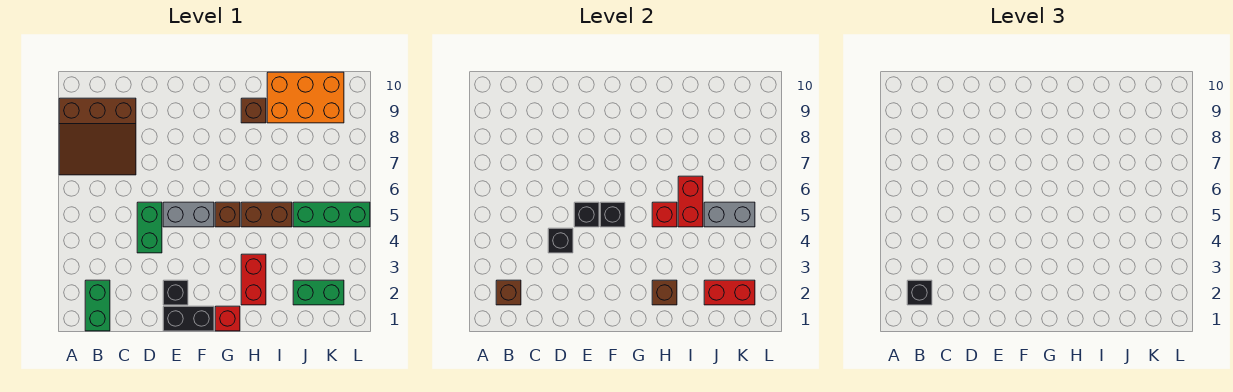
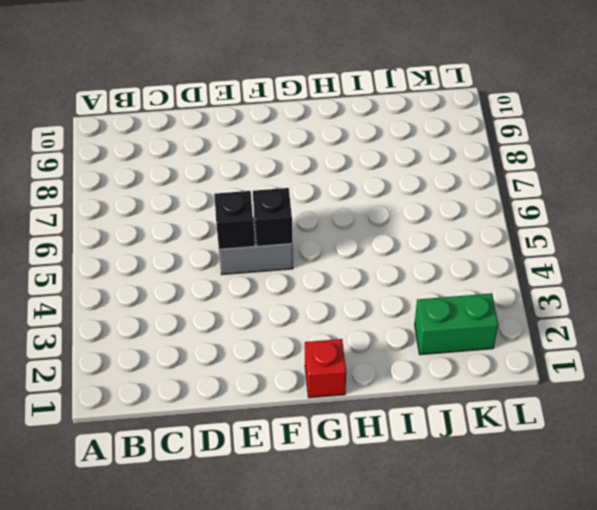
none -> brown slope A7:C9 level 1 top 9
none -> green brick B1:B2 level 1
none -> green brick D4:D5 level 1

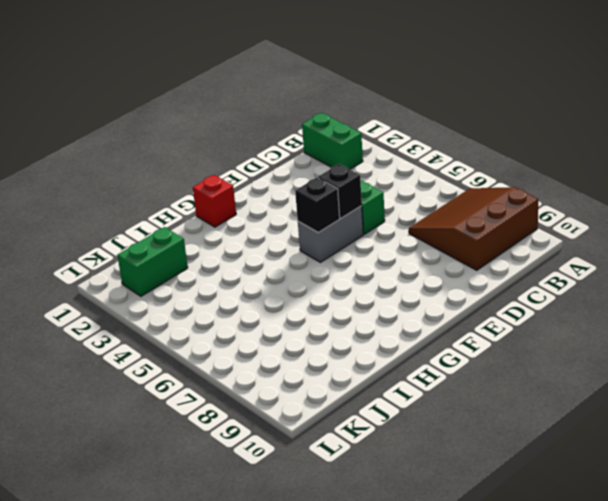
none -> black brick E1:F1 level 1
none -> black brick E2 level 1
none -> brown brick G5 level 1

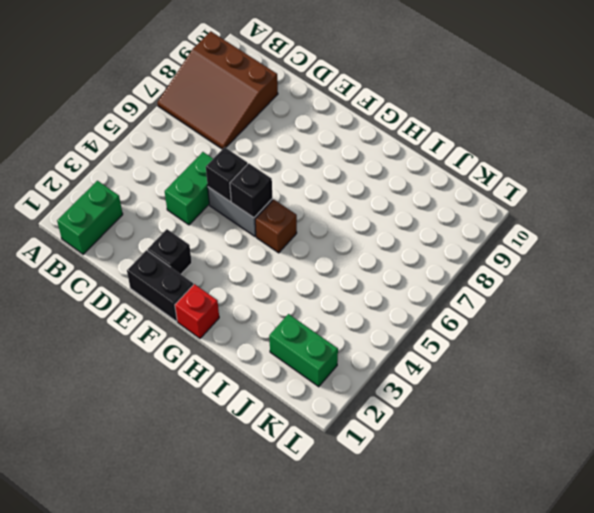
none -> red brick H2:H3 level 1
none -> brown brick H5:I5 level 1
none -> brown brick H9 level 1

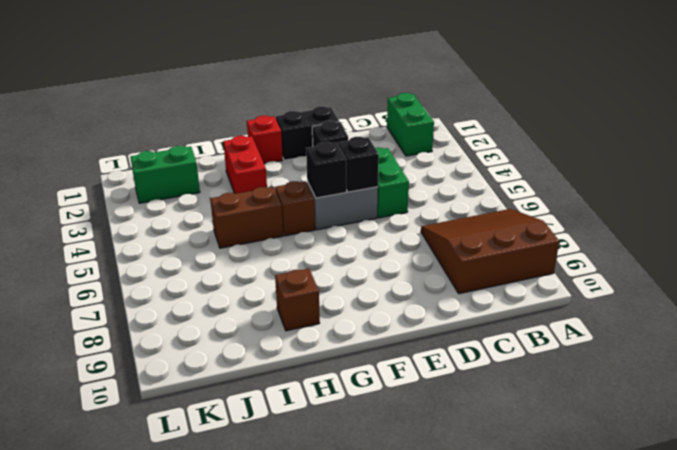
none -> orange brick I9:K10 level 1
none -> green brick J5:L5 level 1
none -> brown brick B2 level 2

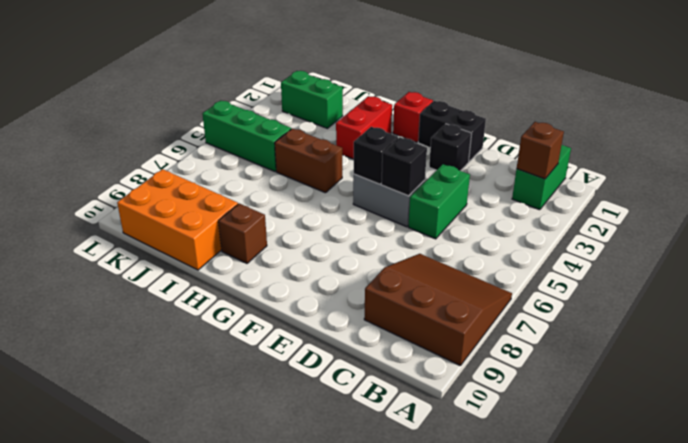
none -> brown brick G5 level 1
none -> black brick D4 level 2
none -> brown brick H2 level 2

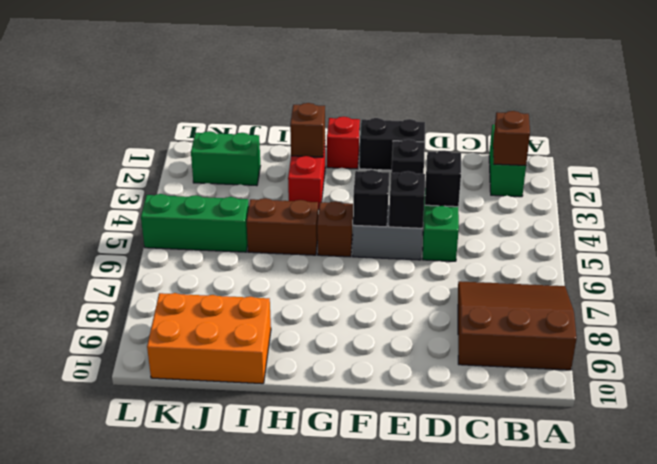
none -> brown brick H9 level 1
none -> red brick H5 level 2
none -> red brick I5:I6 level 2

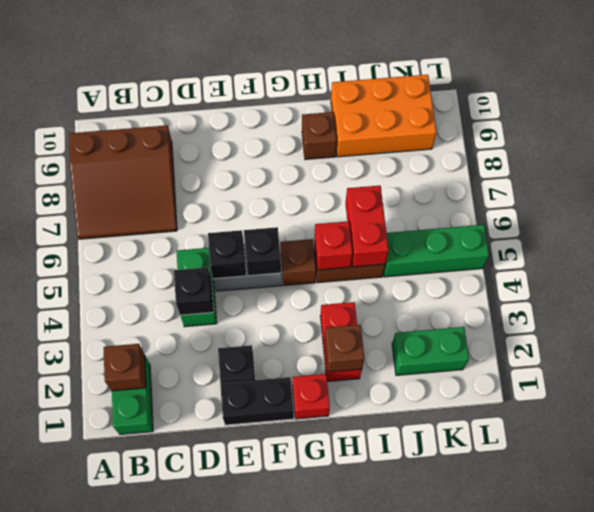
none -> red brick J2:K2 level 2
none -> grey brick J5:K5 level 2
none -> black brick B2 level 3

